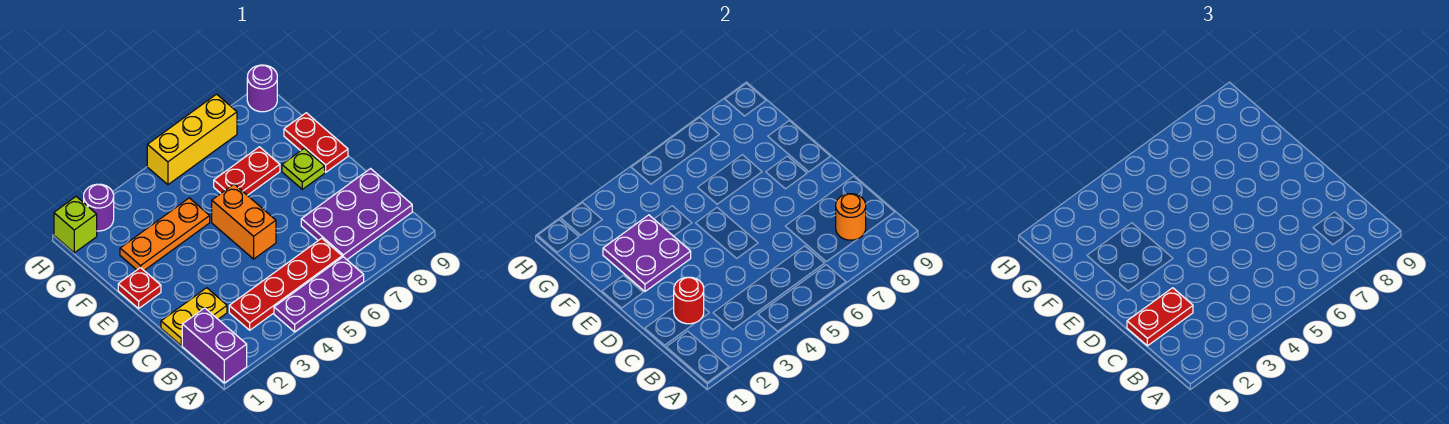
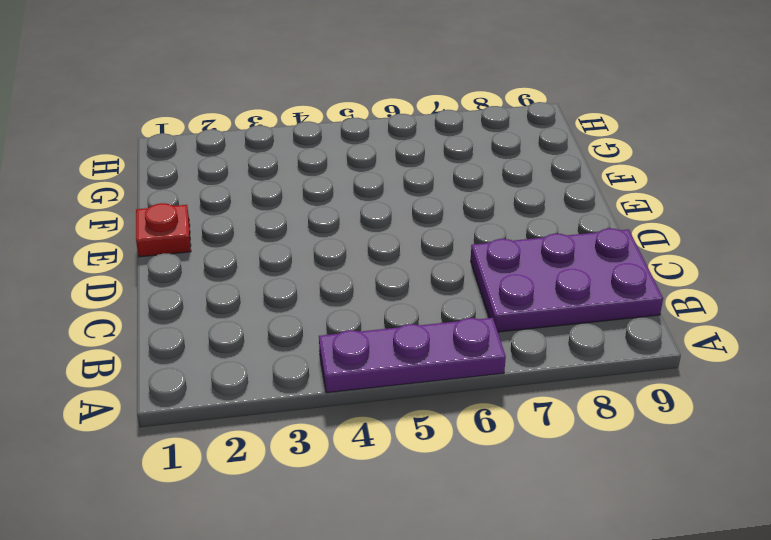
none -> purple brick A1:B1 level 1
none -> red plate B3:B6 level 1
none -> yellow plate C1:C2 level 1

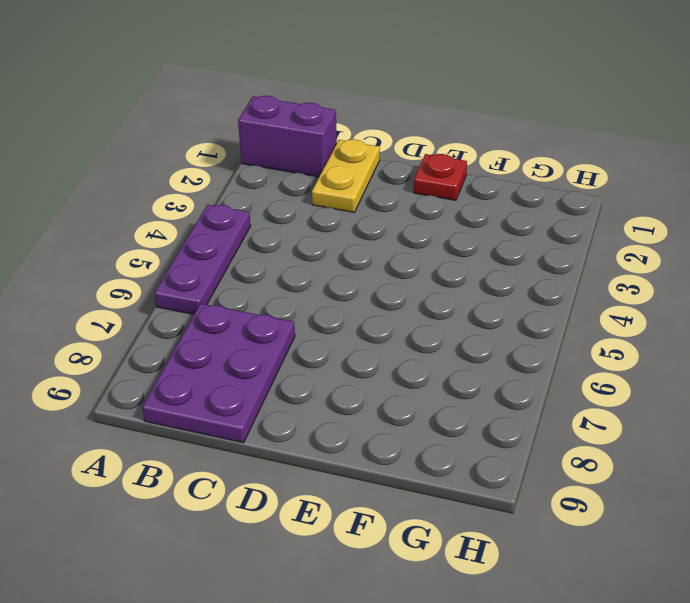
none -> red plate B3:B6 level 1
none -> orange brick D5:E5 level 1
none -> lime plate E8 level 1

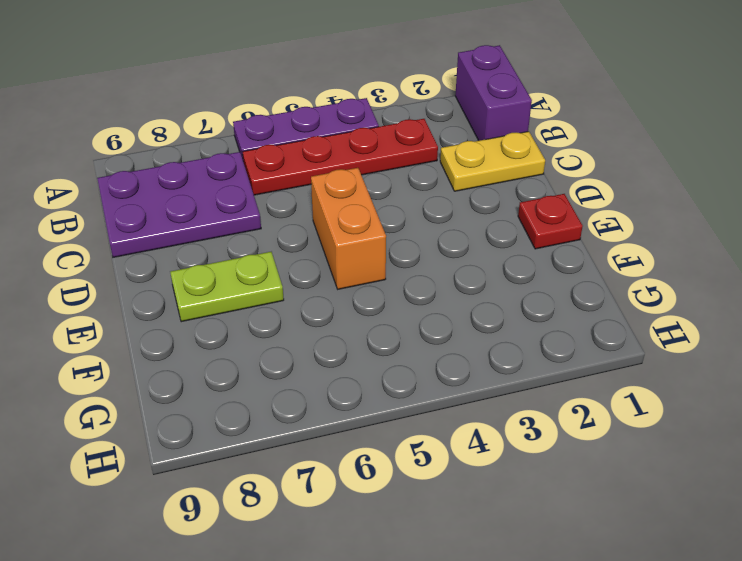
lime plate E7:E8 level 1 -> lime plate E8 level 1
none -> red plate E9:F9 level 1
none -> orange plate F2:F4 level 1
none -> red plate F6:F7 level 1

